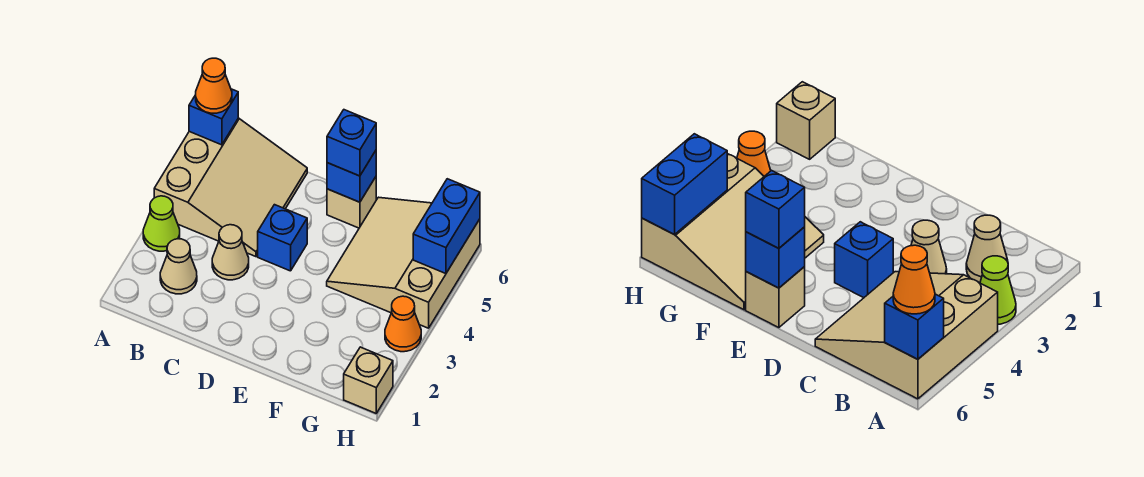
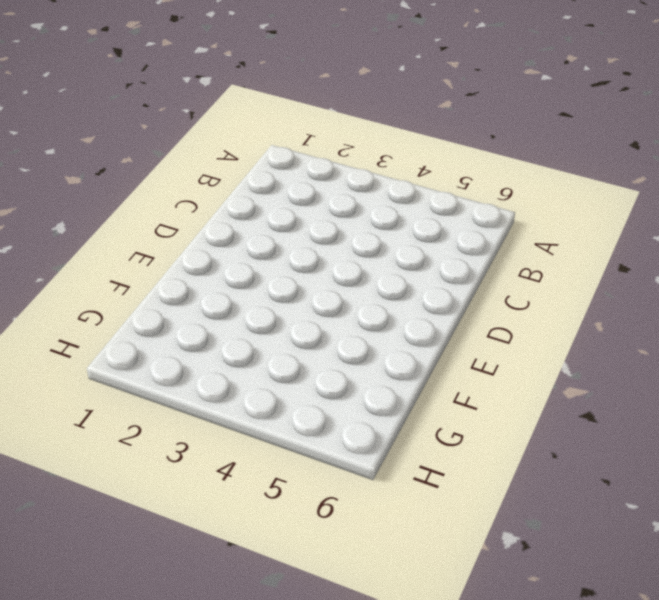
none -> lime cone A3 level 1
none -> tan slope A4:C6 level 1 top A
none -> tan cone B2 level 1

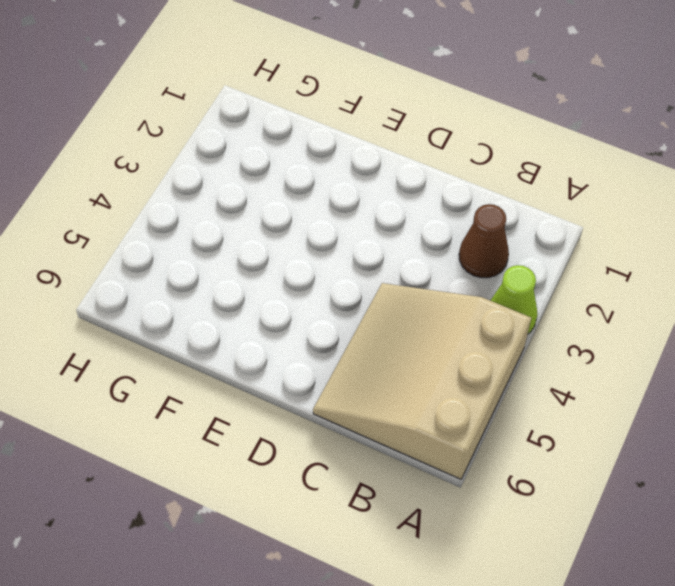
brown cone B2 level 1 -> tan cone B2 level 1
none -> tan cone C3 level 1
none -> blue brick D4 level 1
none -> tan brick E6 level 1

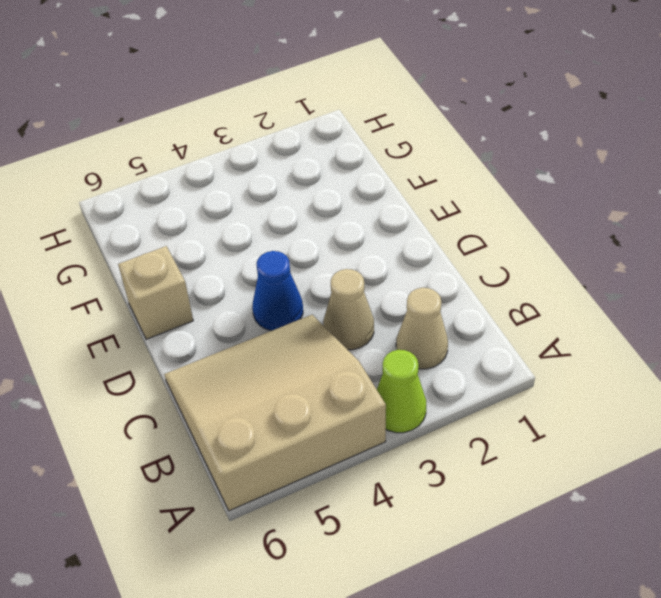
blue cone D4 level 1 -> blue brick D4 level 1
none -> tan slope F4:H6 level 1 top H
none -> tan brick H1 level 1
none -> orange cone H3 level 1

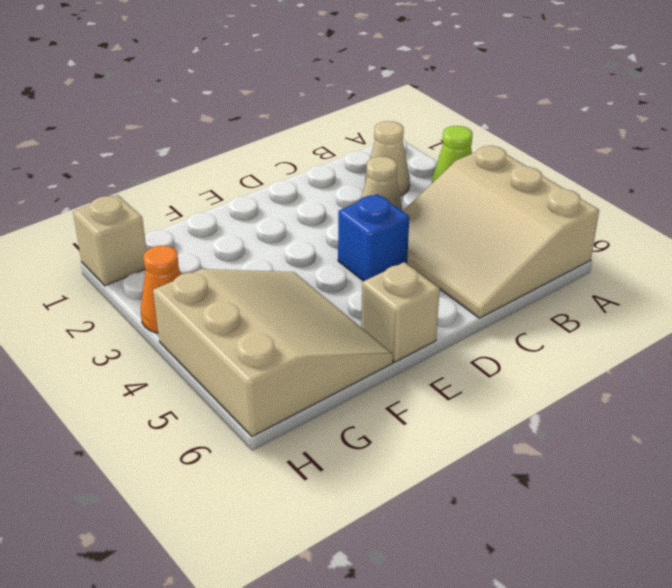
none -> blue brick A6 level 2
none -> blue brick E6 level 2
none -> blue brick H5:H6 level 2

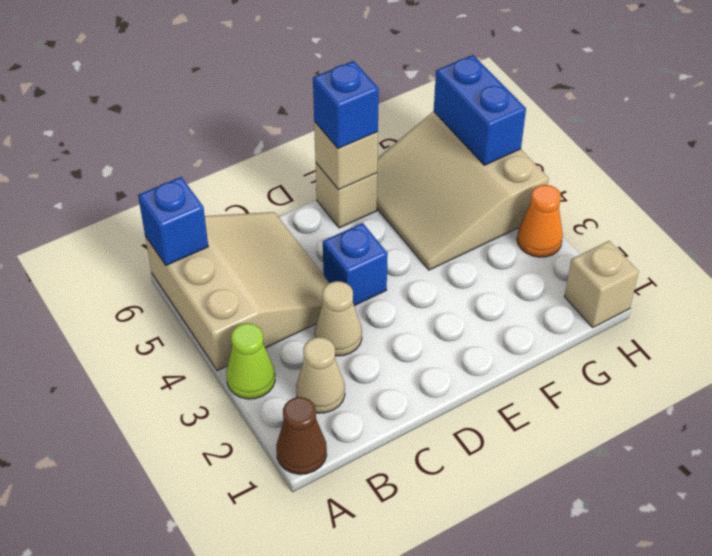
brown cone A1 level 1 -> none
tan brick E6 level 2 -> blue brick E6 level 2
none -> orange cone A6 level 3

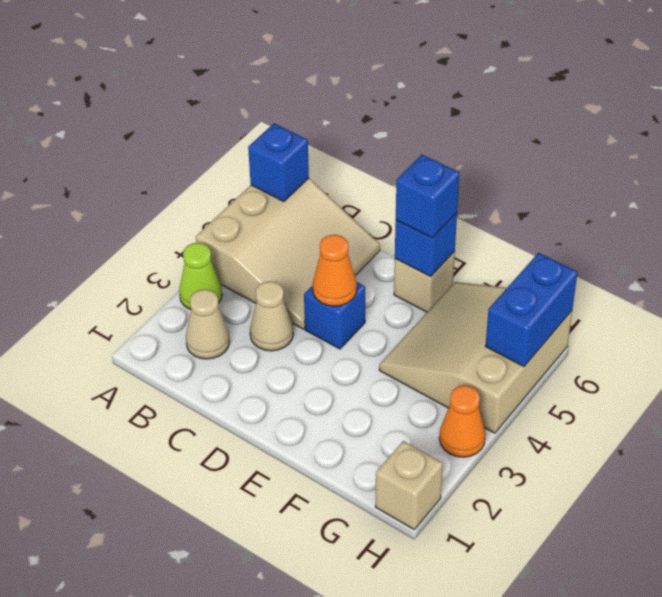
orange cone D4 level 2 -> orange cone A6 level 3

